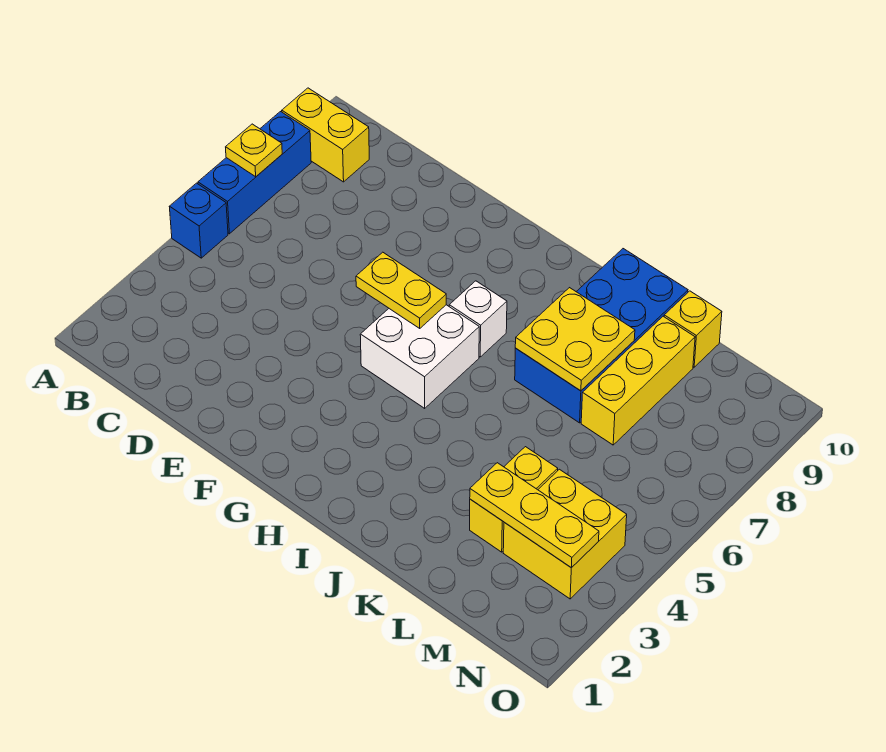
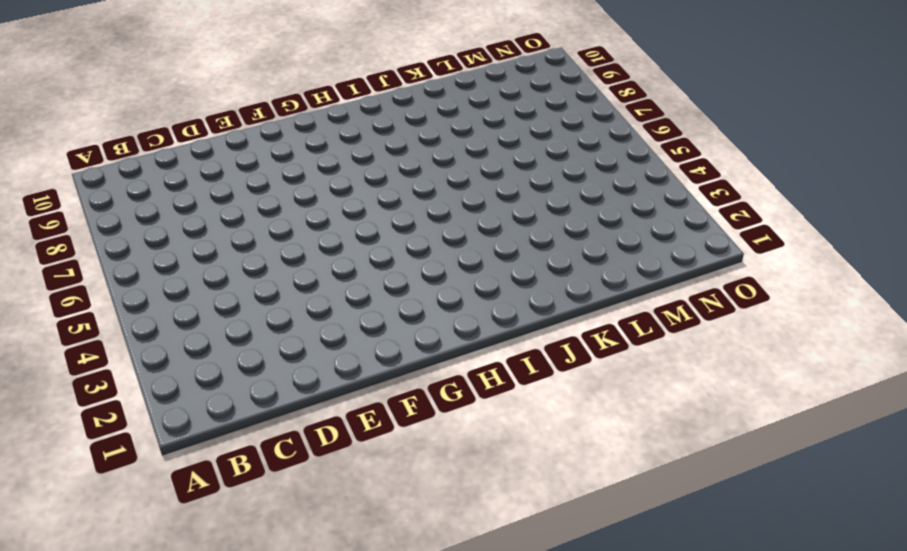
none -> blue brick A5 level 1
none -> blue brick A6:A8 level 1
none -> yellow brick A9:B9 level 1

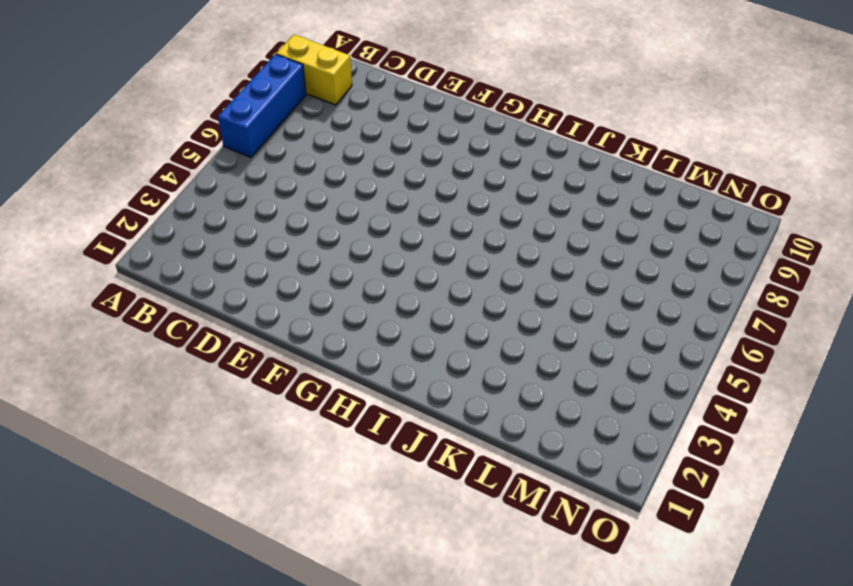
none -> blue brick A5 level 1
none -> white brick G5:H6 level 1
none -> white brick H7 level 1

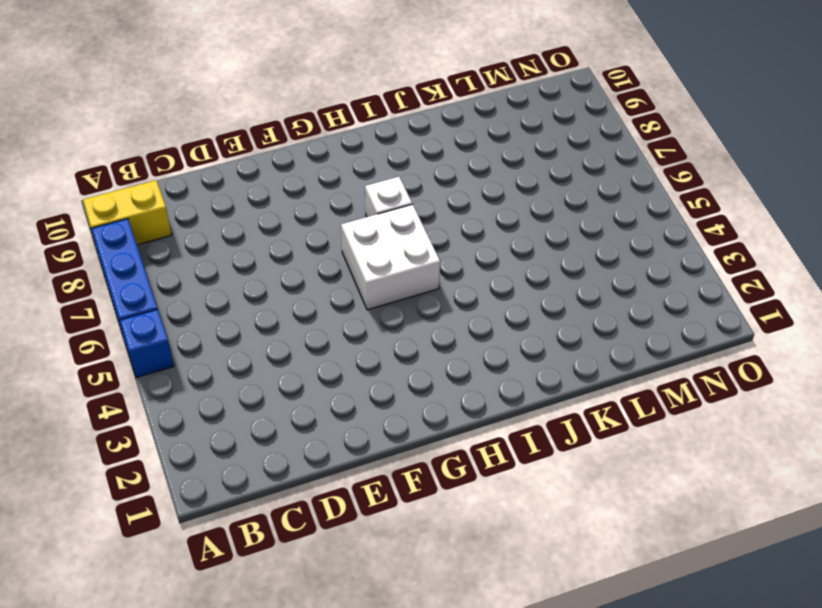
none -> blue brick J7:K10 level 1
none -> yellow brick L3:L4 level 1
none -> yellow brick L7:L9 level 1

